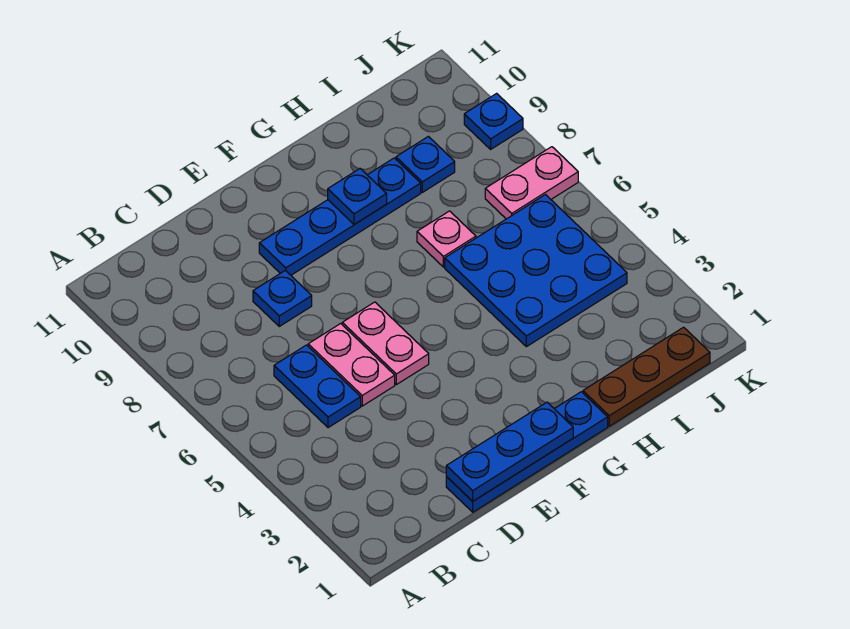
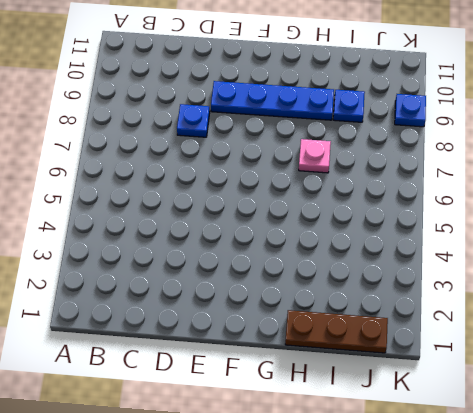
none -> blue plate C5:C6 level 1
none -> blue plate D1:G1 level 1
none -> pink plate D5:D6 level 1

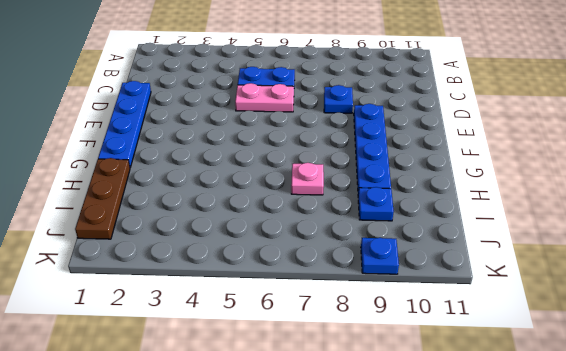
none -> pink plate E5:E6 level 1
none -> blue plate H4:J6 level 1
none -> pink plate J7:K7 level 1

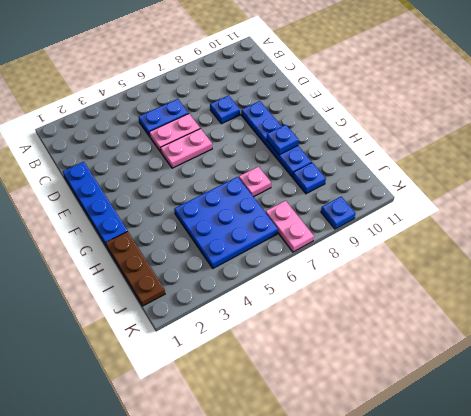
none -> blue plate D1:F1 level 2

